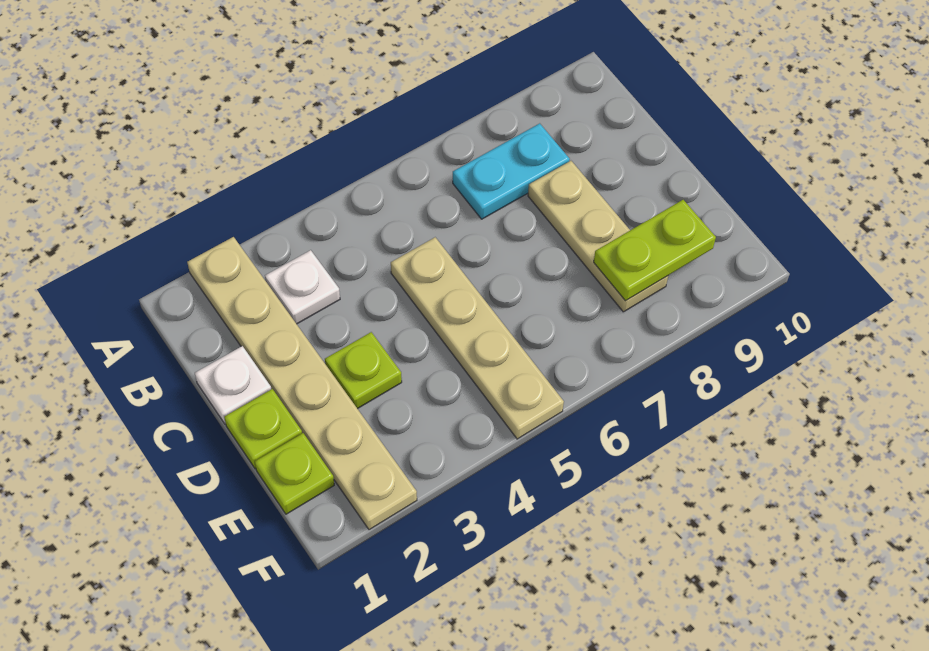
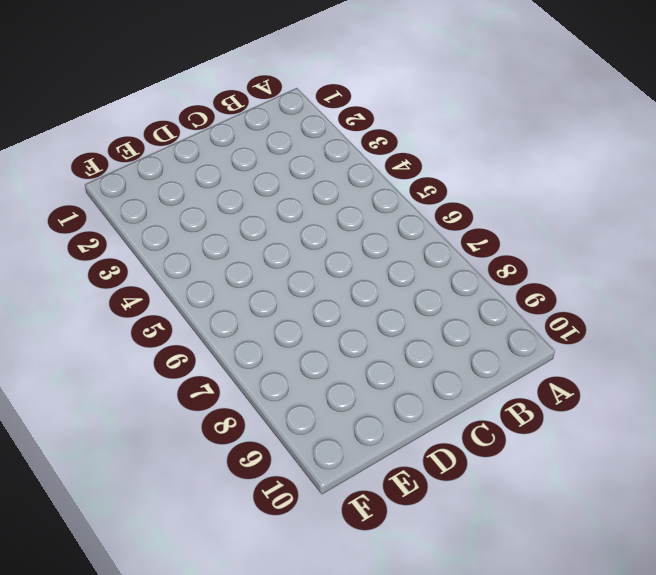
none -> tan plate A2:F2 level 1
none -> white plate B3 level 1

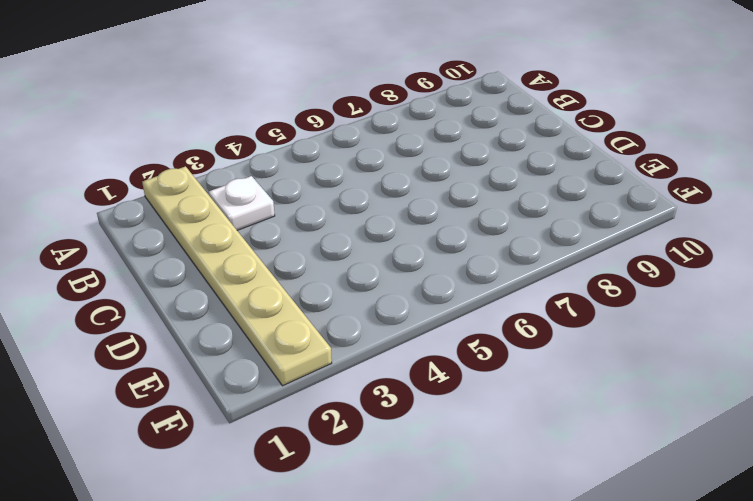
none -> cyan plate B7:B8 level 1
none -> white plate C1 level 1

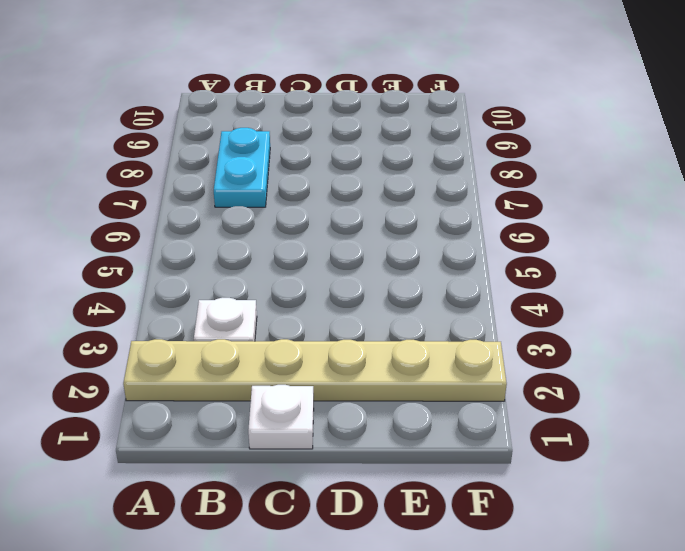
none -> tan plate C5:F5 level 1
none -> tan plate C8:E8 level 1

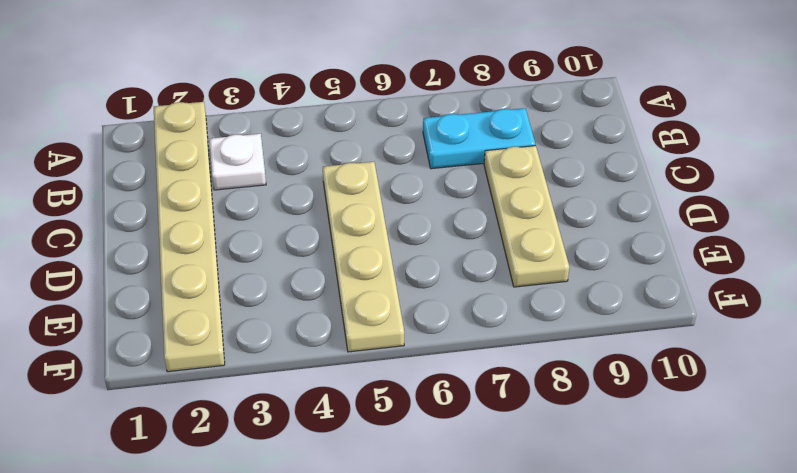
none -> white plate C1 level 1
none -> lime plate D1 level 1

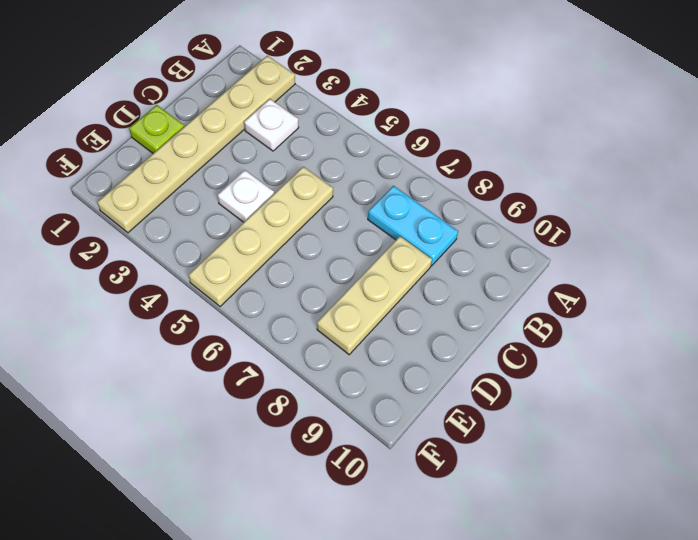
white plate D4 level 1 -> white plate C1 level 1
none -> lime plate D3 level 1
none -> lime plate E1 level 1

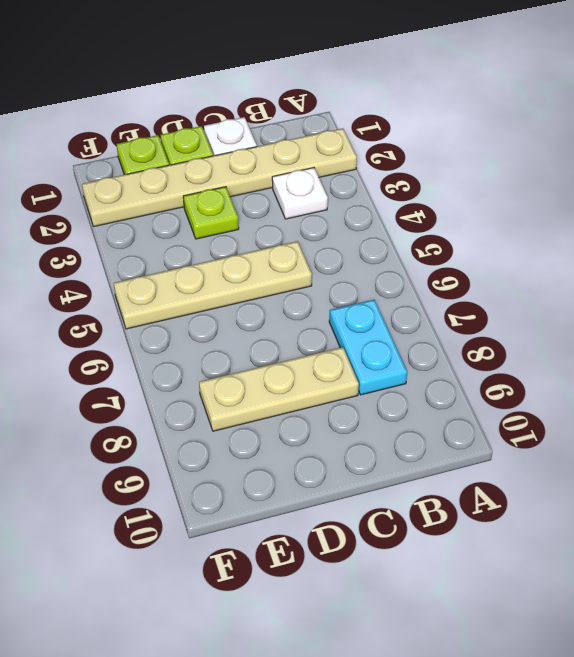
none -> lime plate E8:E9 level 2

